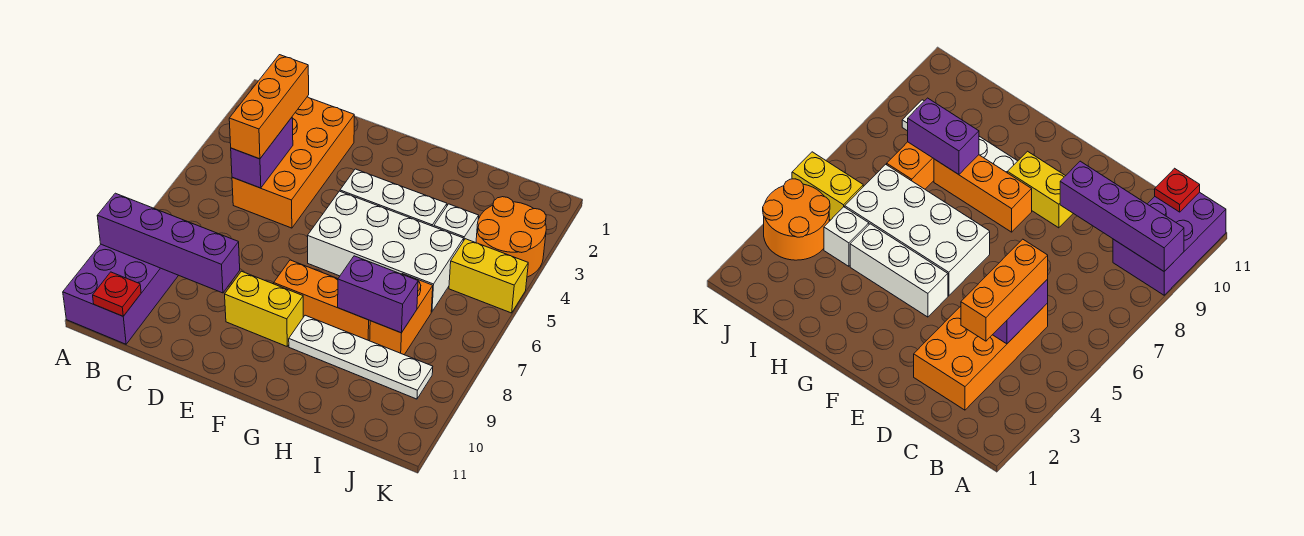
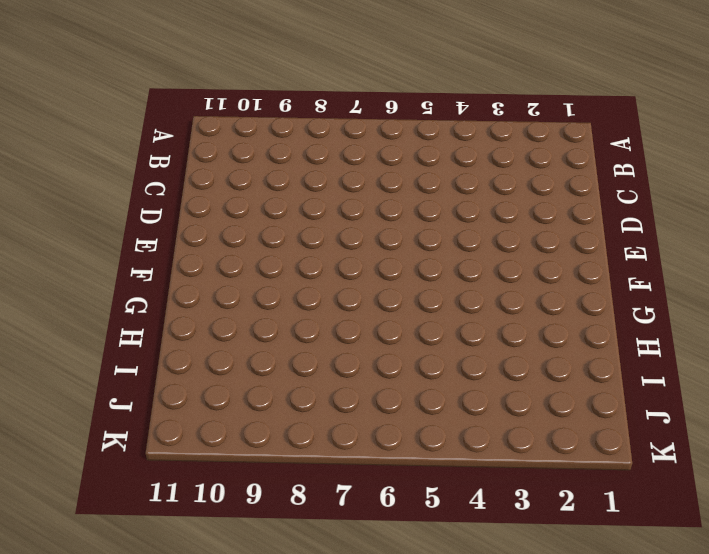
none -> purple brick A9:B11 level 1
none -> orange brick C2:D5 level 1
none -> yellow brick E9:F9 level 1

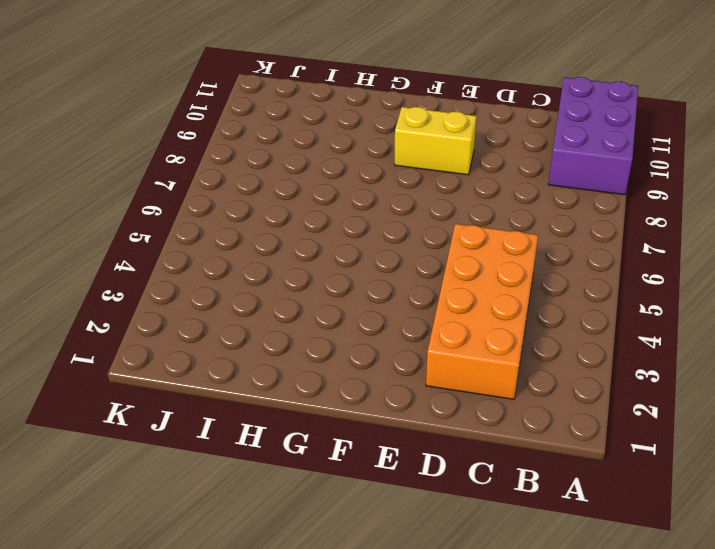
none -> white brick F4:H4 level 1
none -> white brick F5:I6 level 1
none -> orange brick F8:H8 level 1

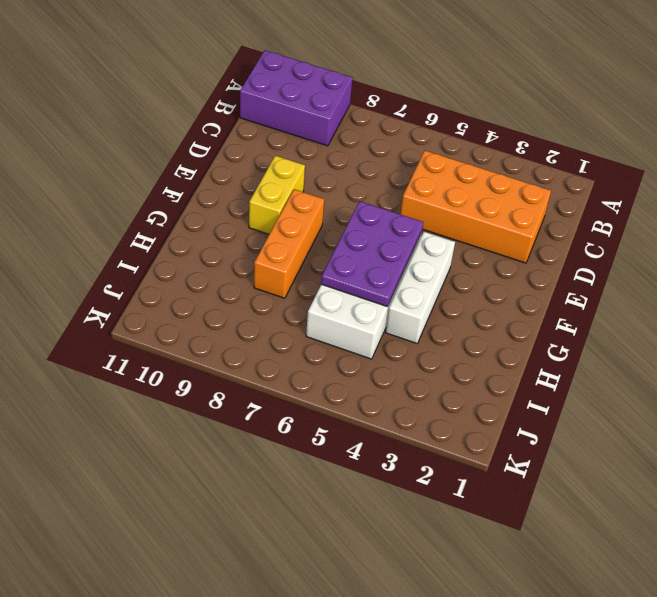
purple plate F5:H6 level 2 -> none
none -> white plate G9:J9 level 1
none -> white brick I4 level 1
none -> orange brick I7:I8 level 1

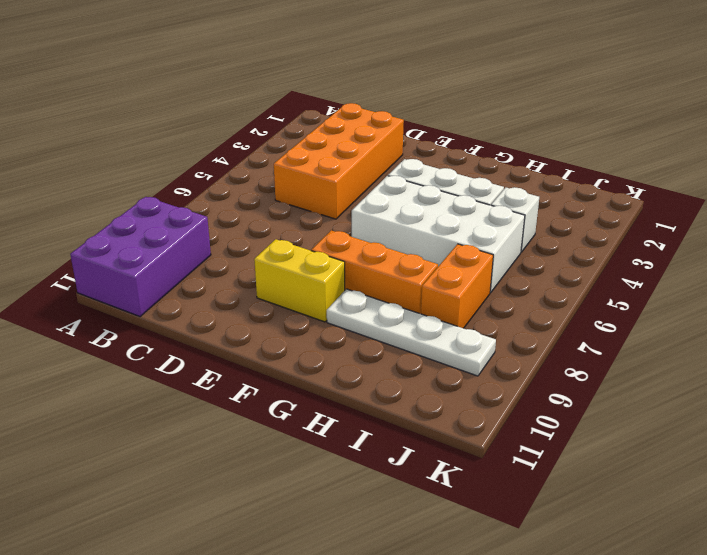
none -> orange round brick J3:K4 level 1
none -> yellow brick J5:K5 level 1
none -> purple brick A9:D9 level 2

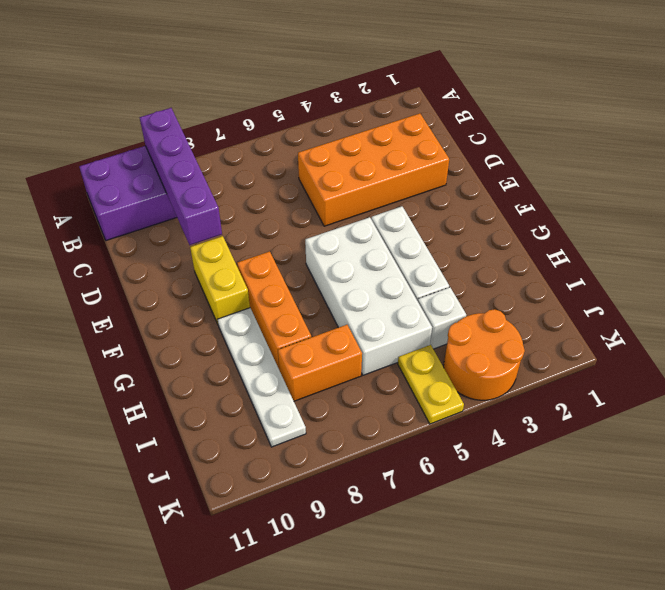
yellow plate J5:K5 level 1 -> yellow brick J5:K5 level 1
none -> red plate B11 level 2
none -> purple brick C4:C5 level 2
none -> purple brick H8:I8 level 2

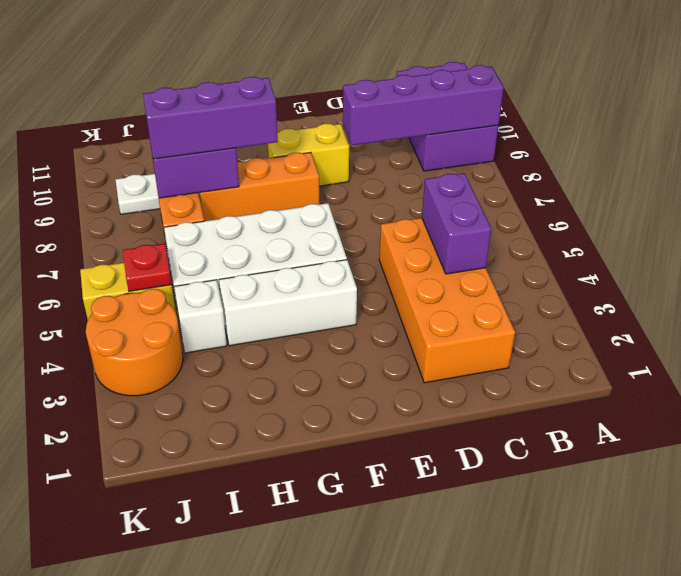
purple brick G8:I8 level 3 -> none
red plate J5 level 2 -> red plate B11 level 2
none -> orange brick C3:C5 level 3

